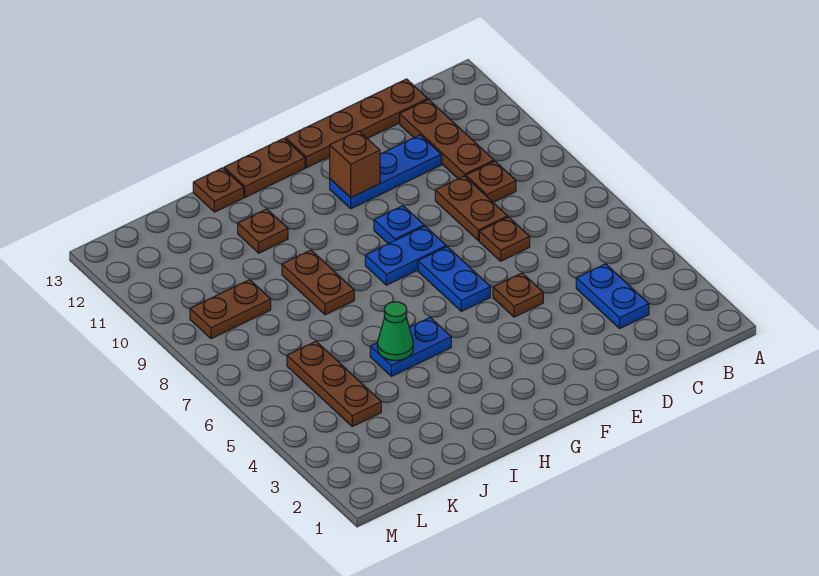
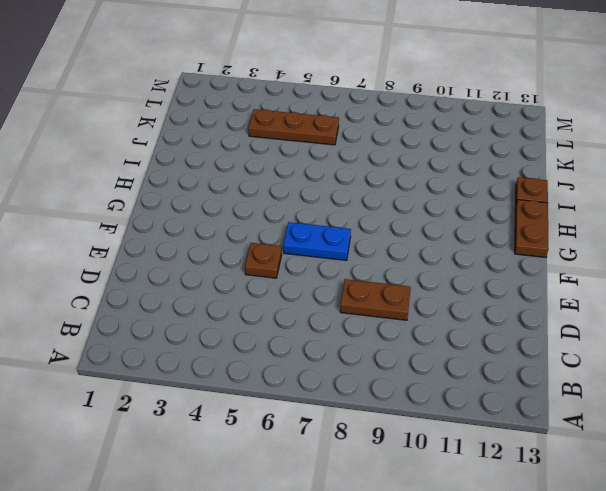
none -> blue plate C3:C4 level 1
none -> brown plate C9 level 1
none -> brown plate C10:C12 level 1

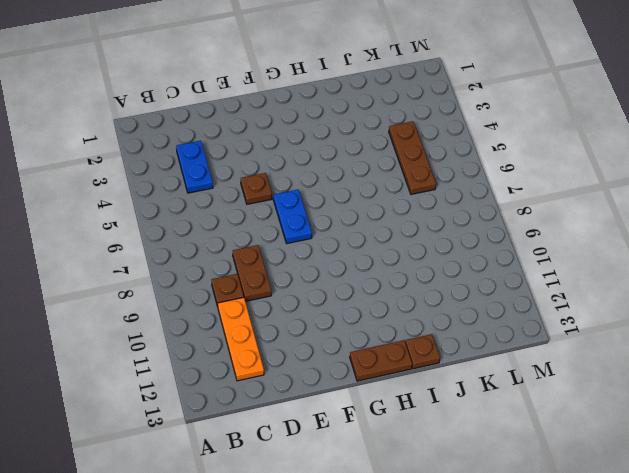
orange plate C10:C12 level 1 -> brown plate C10:C12 level 1
none -> brown plate C13:F13 level 1
none -> brown plate D7 level 1
none -> blue plate D11:F11 level 1

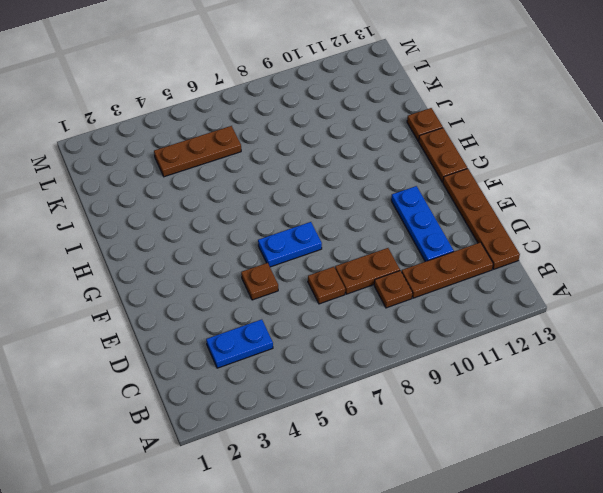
none -> blue plate F8:G8 level 1
none -> blue plate F9 level 1
none -> blue plate H5:I5 level 1

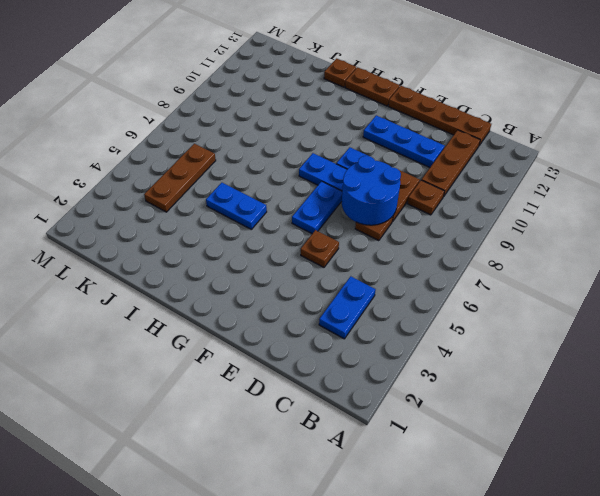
blue round brick D7:E8 level 2 -> none
none -> brown plate I8:I9 level 1
none -> brown plate I11 level 1
none -> brown plate K9:L9 level 1

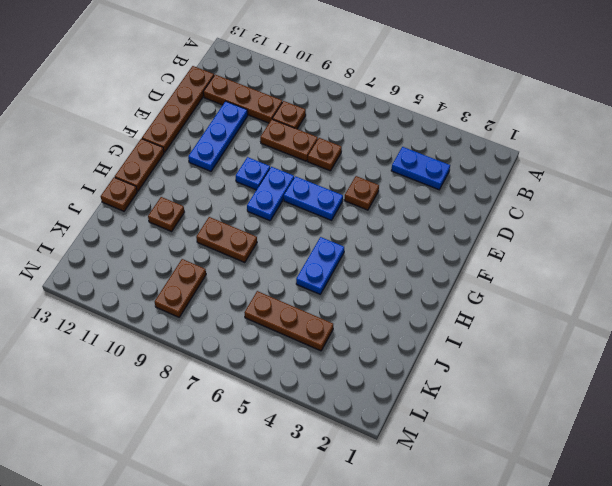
none -> brown brick F11 level 2
none -> green cone I5 level 2

